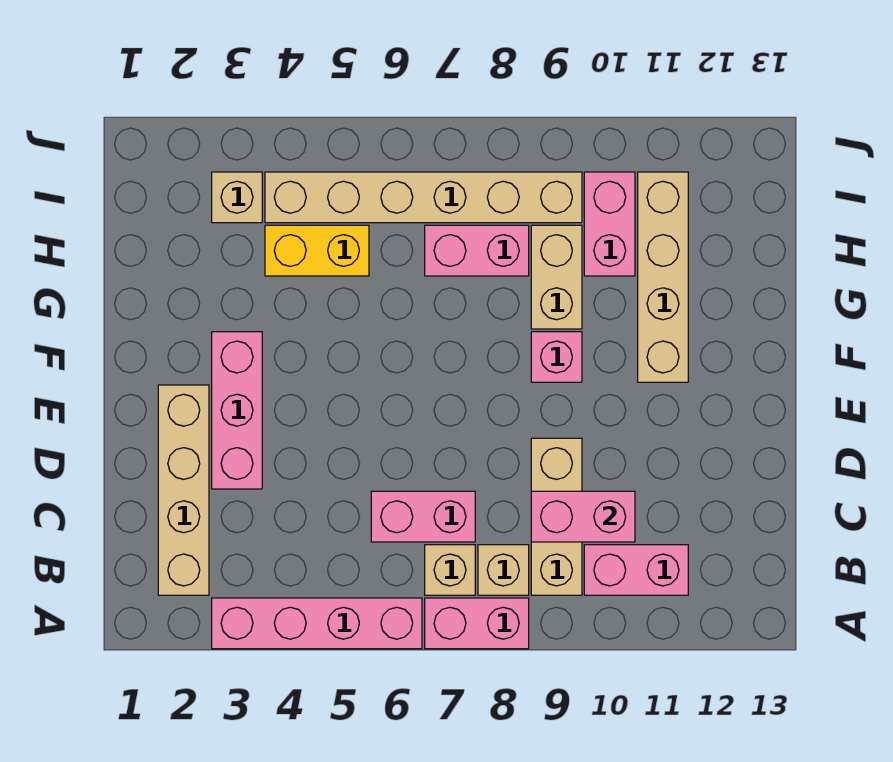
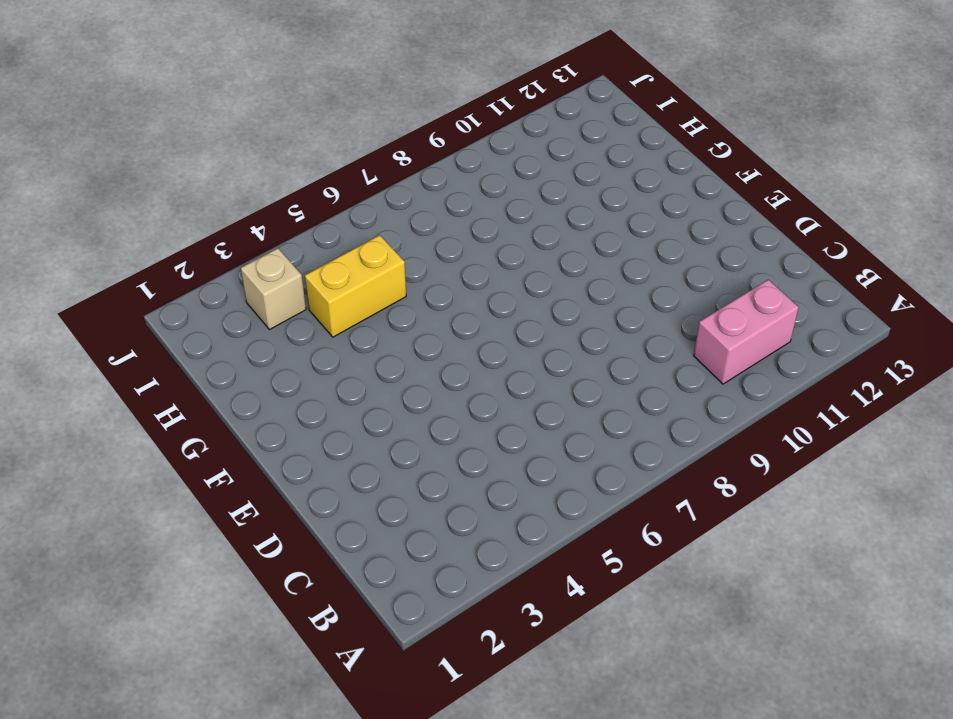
none -> pink brick A3:A6 level 1
none -> pink brick A7:A8 level 1
none -> tan brick B2:E2 level 1

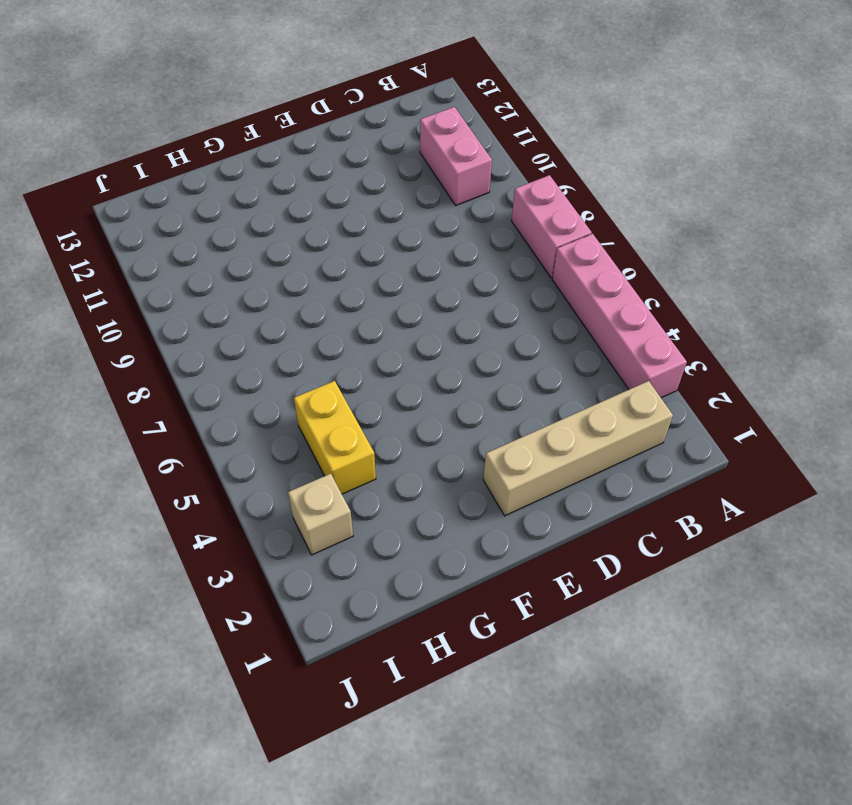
none -> tan brick B7 level 1
none -> tan brick B8 level 1
none -> tan brick B9:D9 level 1

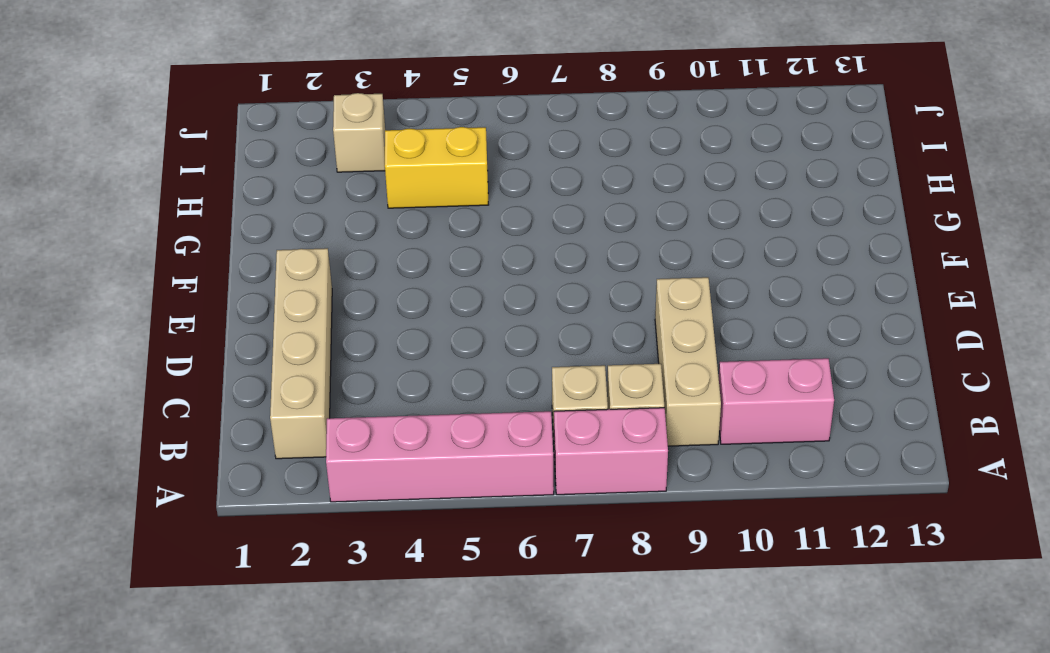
none -> pink brick C6:C7 level 1
none -> pink brick D3:F3 level 1
none -> pink brick F9 level 1

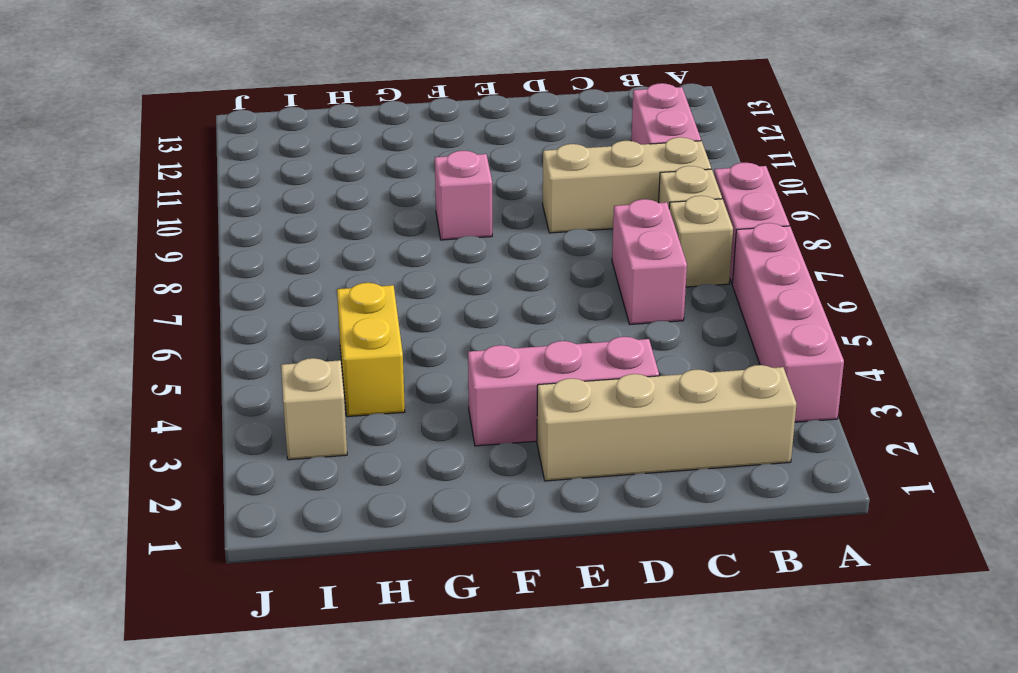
none -> tan brick F11:I11 level 1
none -> tan brick G9:H9 level 1
none -> pink brick H7:H8 level 1

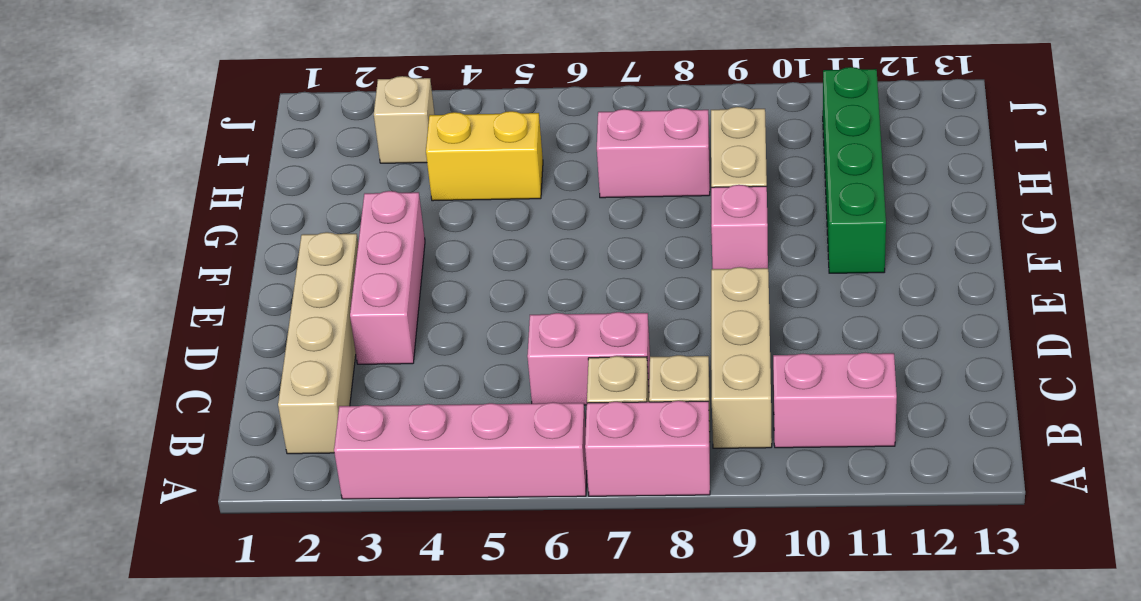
green brick F11:I11 level 1 -> tan brick F11:I11 level 1
none -> pink brick H10:I10 level 1
none -> tan brick I4:I9 level 1
none -> pink brick C9:C10 level 2

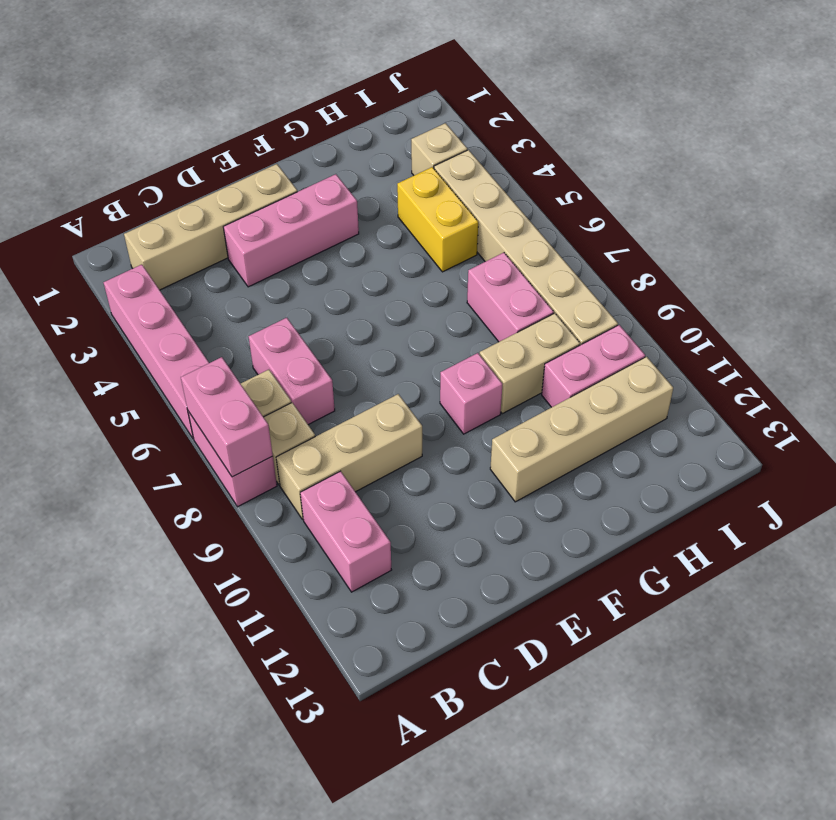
pink brick A7:A8 level 2 -> pink brick C9:C10 level 2

